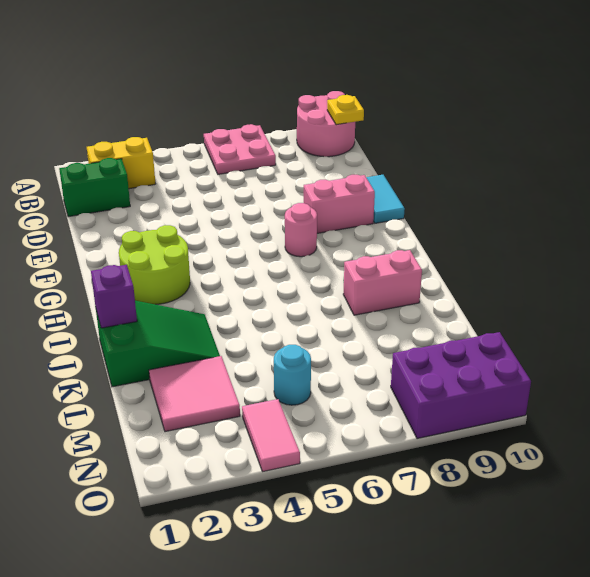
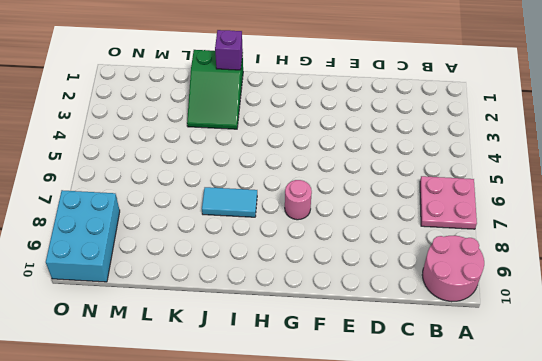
cyan tile I7:J7 level 1 -> cyan tile E10:F10 level 1
cyan brick N8:O10 level 1 -> purple brick N8:O10 level 1
none -> yellow brick B2:B3 level 1
none -> green brick C1:C2 level 1
none -> pink brick F8:F9 level 1

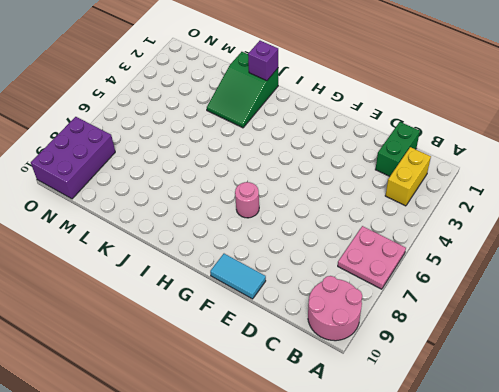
none -> pink brick F8:F9 level 1
none -> lime round brick G2:H3 level 1
none -> pink brick J8:J9 level 1

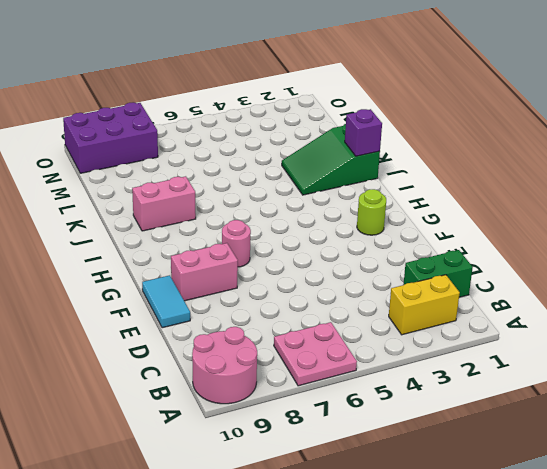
lime round brick G2 level 1 -> lime round brick G2:H3 level 1
none -> pink tile L2:M3 level 1
none -> cyan round brick M5 level 1
none -> pink tile N4:O4 level 1

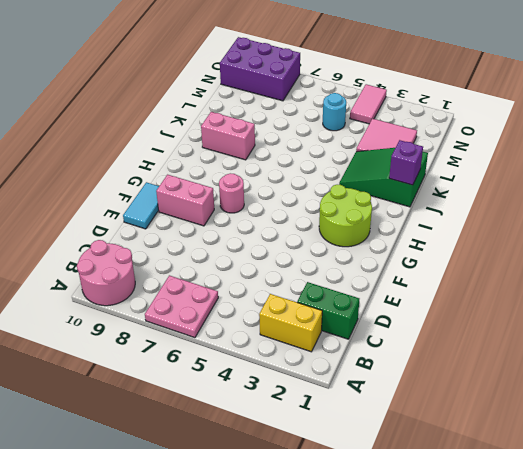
none -> yellow plate B10 level 2

